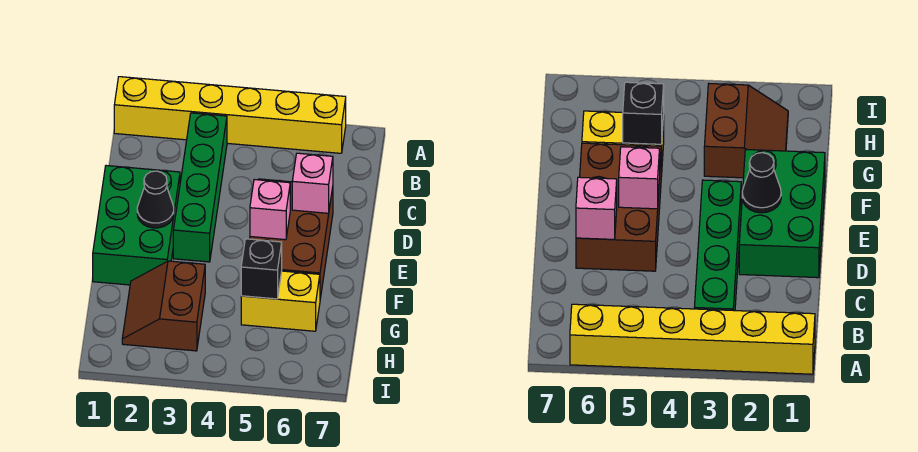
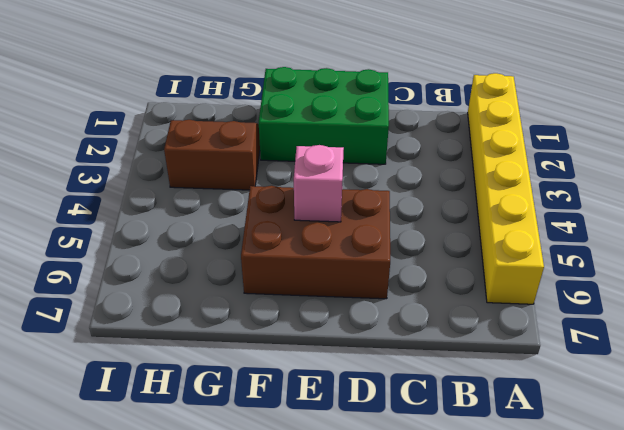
none -> green brick B3:E3 level 1
none -> yellow brick G5:G6 level 1

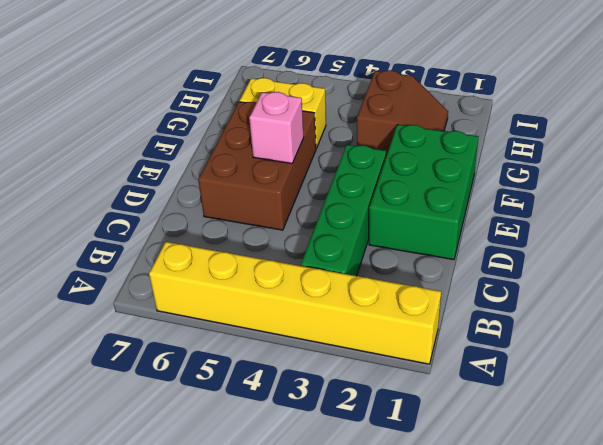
none -> pink brick D6 level 2
none -> black cone E2 level 2

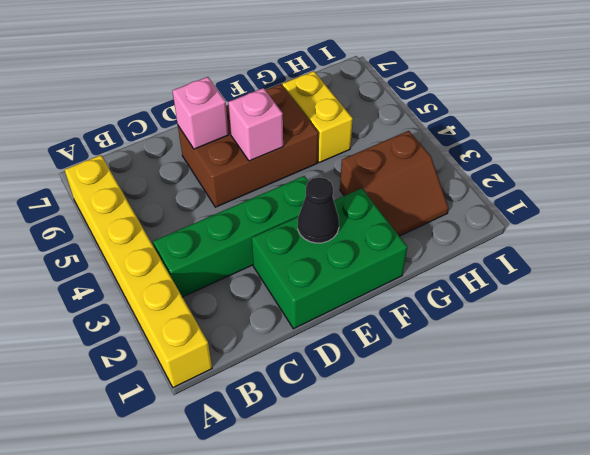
none -> black brick G5 level 2

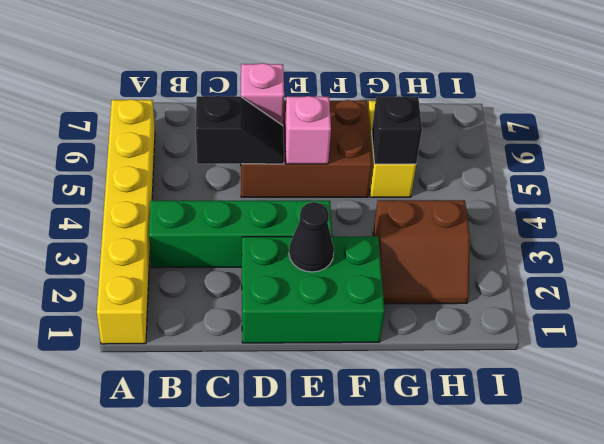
black slope C5:D5 level 2 top C -> none

